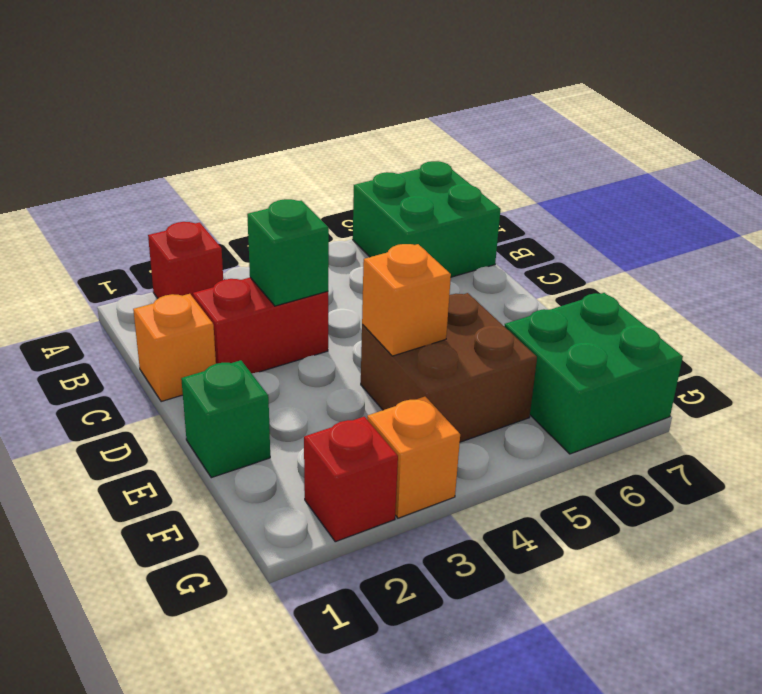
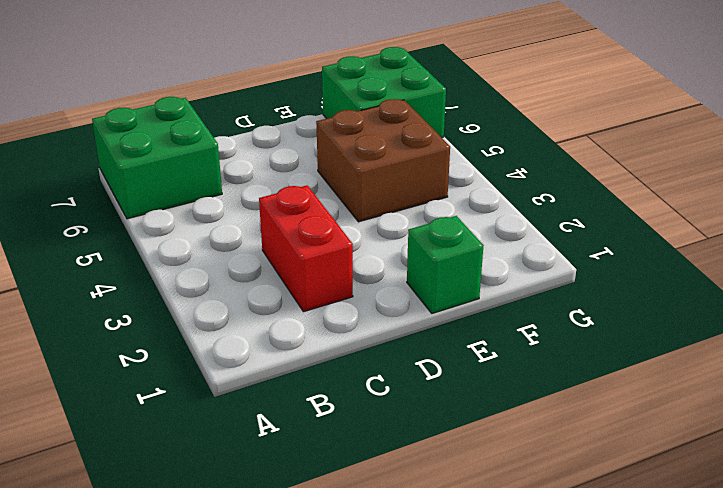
none -> red brick A2 level 1
none -> orange brick C1 level 1

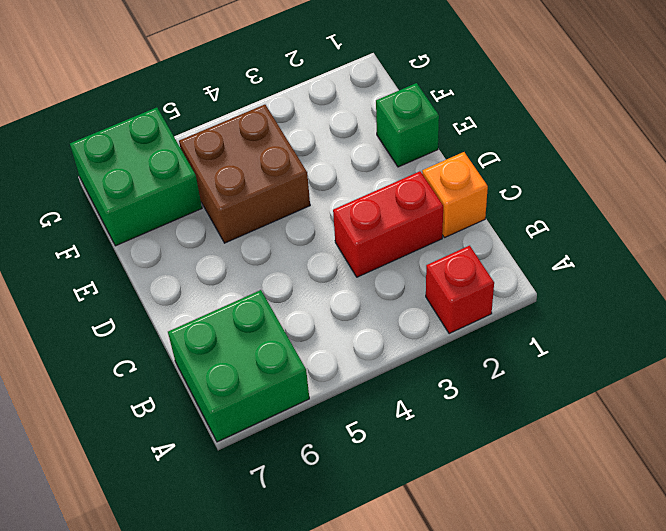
none -> red brick G2 level 1
none -> orange brick G3 level 1

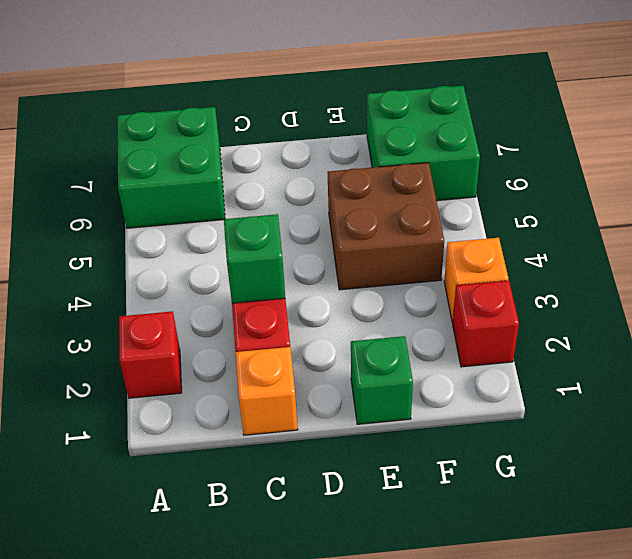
none -> orange brick E4 level 2

